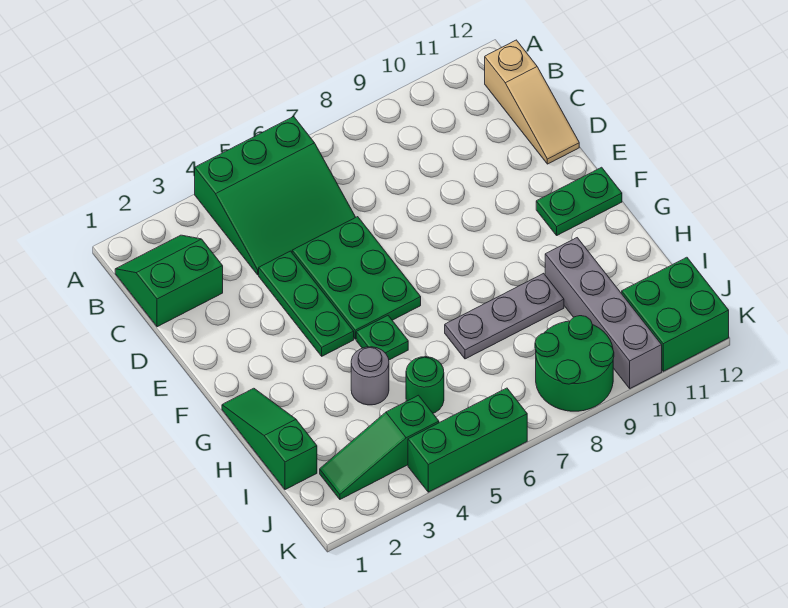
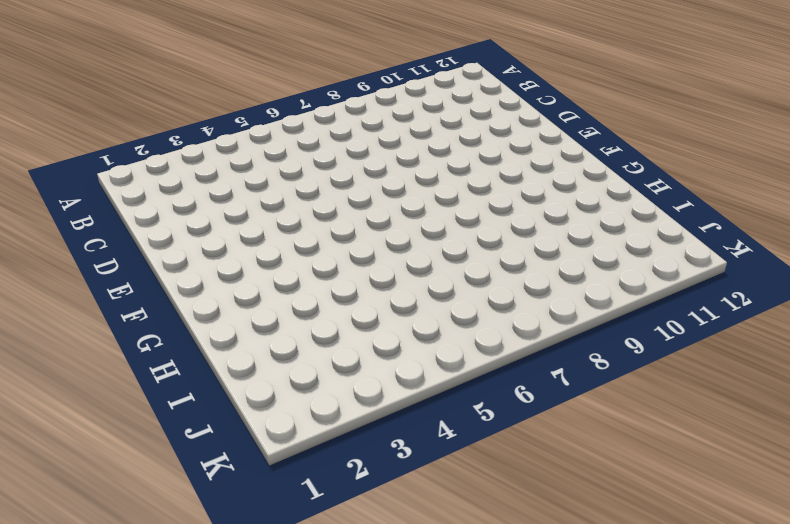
none -> green slope A4:C6 level 1 top A
none -> green slope B1:C2 level 1 top C
none -> tan slope B12:D12 level 1 top B

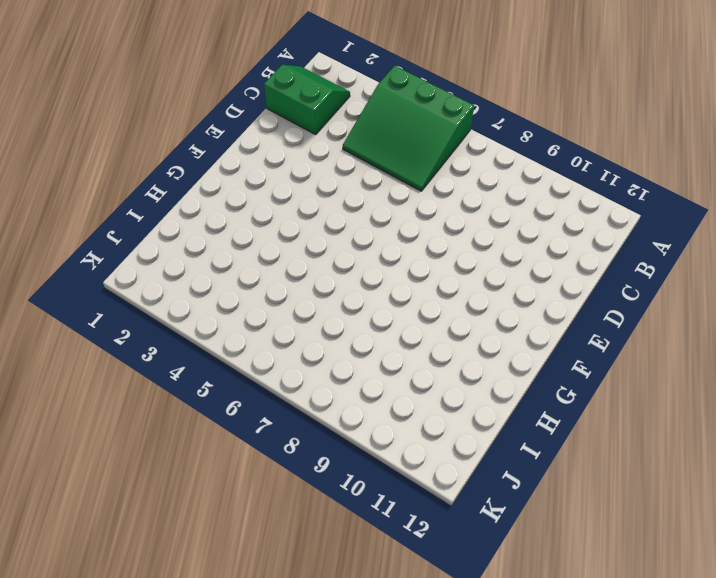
none -> tan slope B12:D12 level 1 top B
none -> green plate D4:F4 level 1
none -> green plate D5:F6 level 1

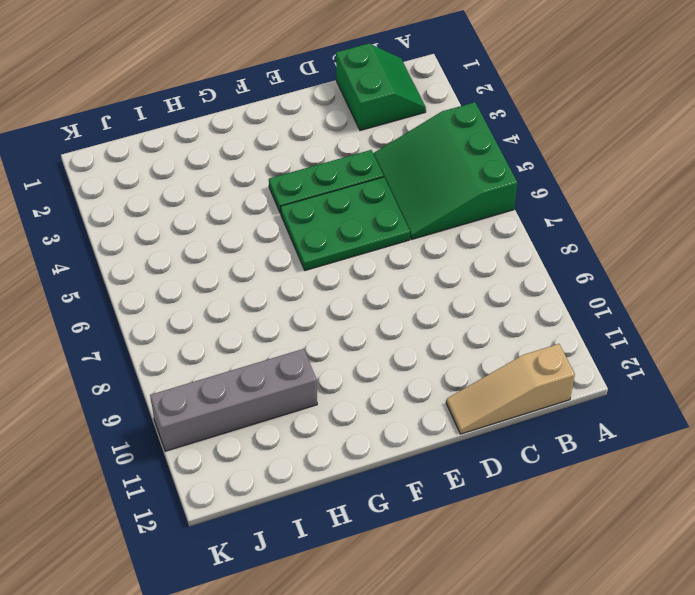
none -> green plate F11:F12 level 1
none -> green slope G1:I1 level 1 top I
none -> green plate G5 level 1

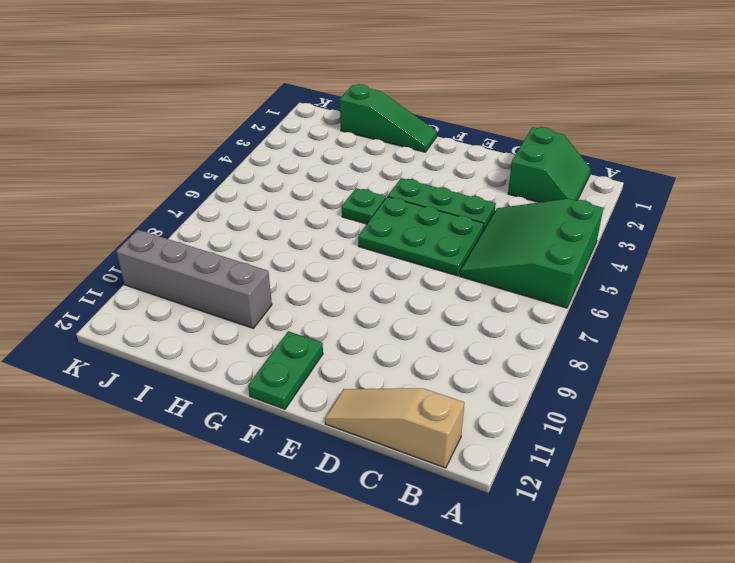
none -> grey round brick H4 level 1
none -> grey plate H7:H9 level 1
none -> green round brick I5 level 1

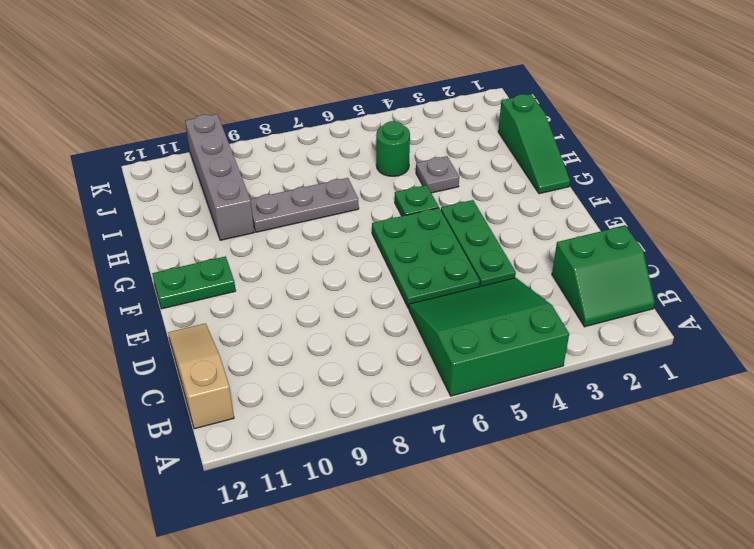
grey plate H4 level 1 -> grey round brick H4 level 1
none -> green slope J2:J4 level 1 top 4
none -> green round brick J8:K9 level 1
none -> green brick J11:K12 level 1

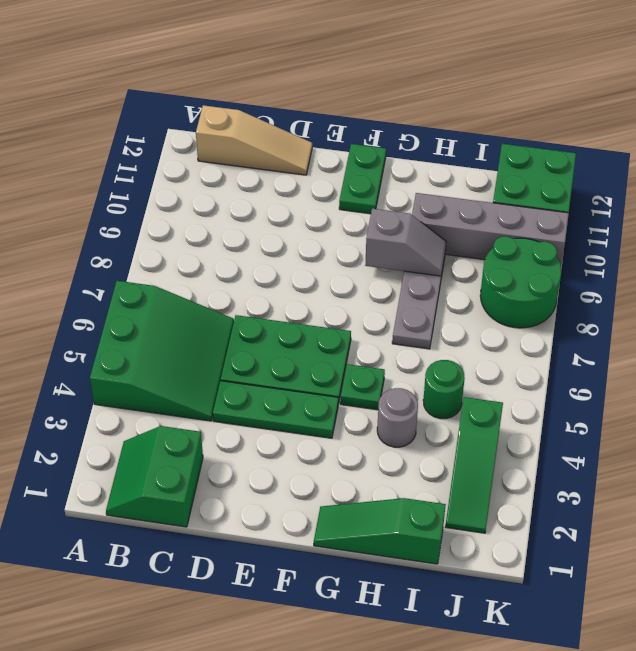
grey slope G9:H9 level 2 top G -> none
none -> green brick K4:K6 level 1

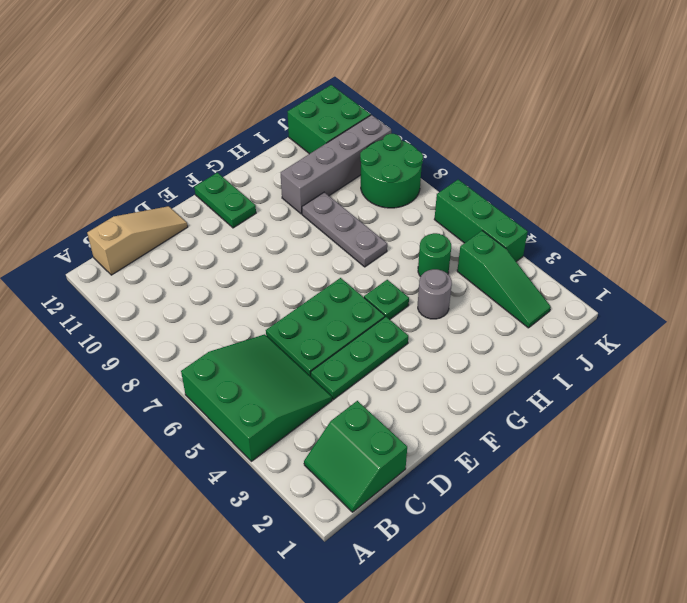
none -> green slope G1:I1 level 1 top I

